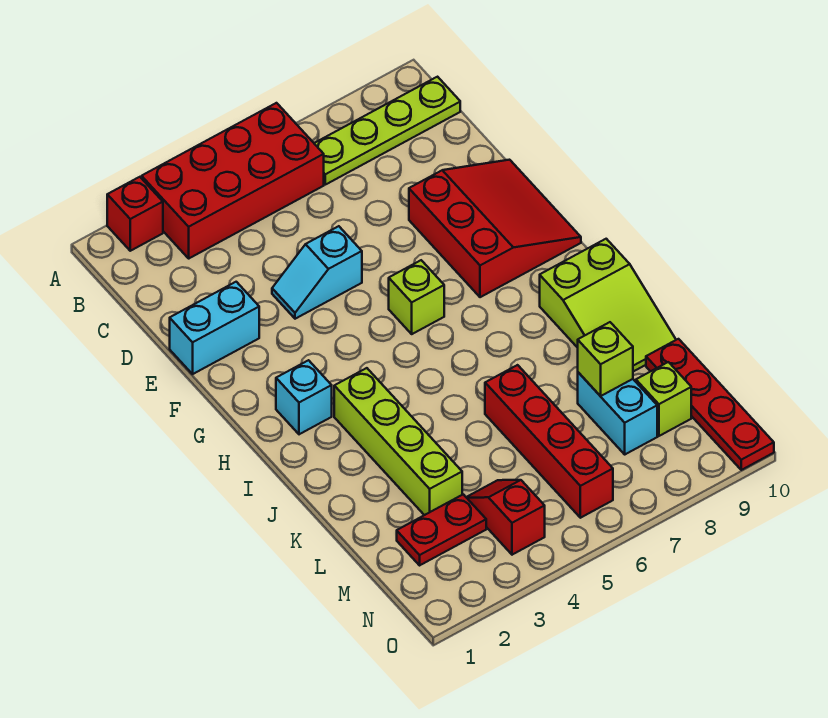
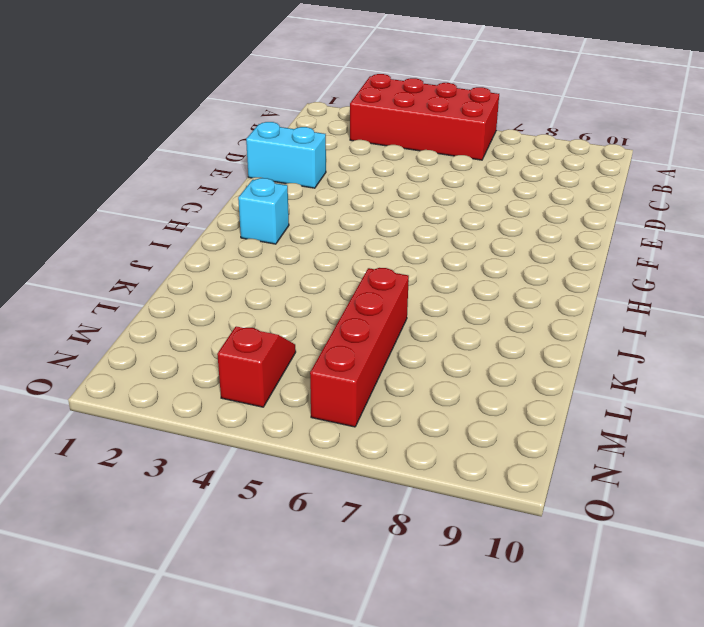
none -> red brick A2 level 1
none -> lime plate B7:B10 level 1
none -> cyan slope E4:E5 level 1 top 5

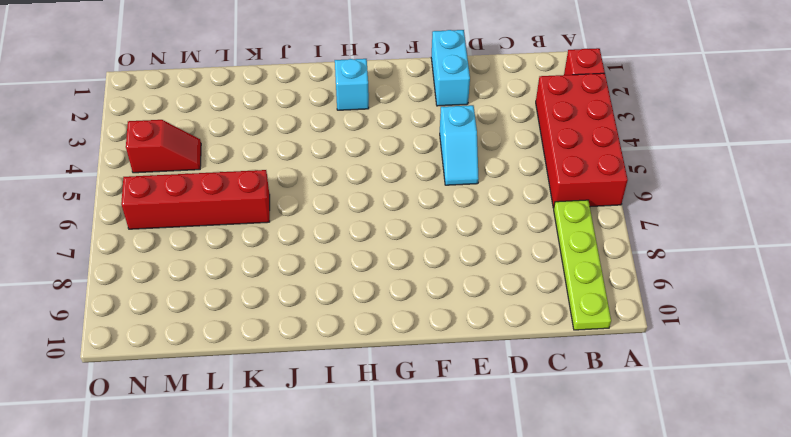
cyan slope E4:E5 level 1 top 4 -> cyan slope E4:E5 level 1 top 5
none -> red slope E8:G10 level 1 top 8
none -> lime brick G6 level 1
none -> lime brick I3:L3 level 1

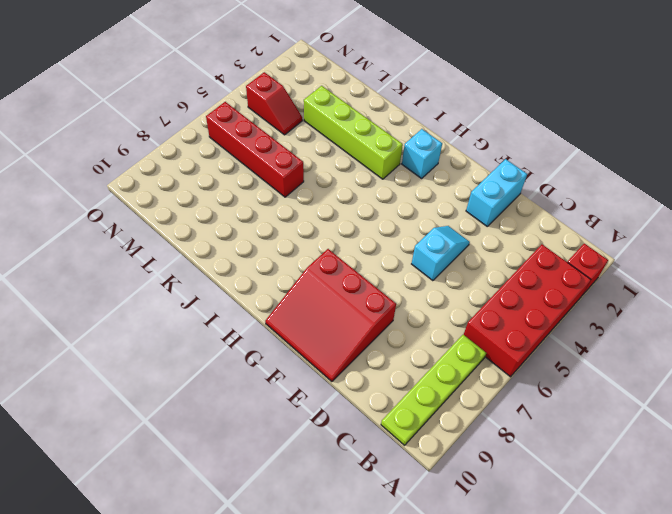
none -> lime brick G6 level 1
none -> lime slope I9:K10 level 1 top I
none -> cyan brick L8:M8 level 1

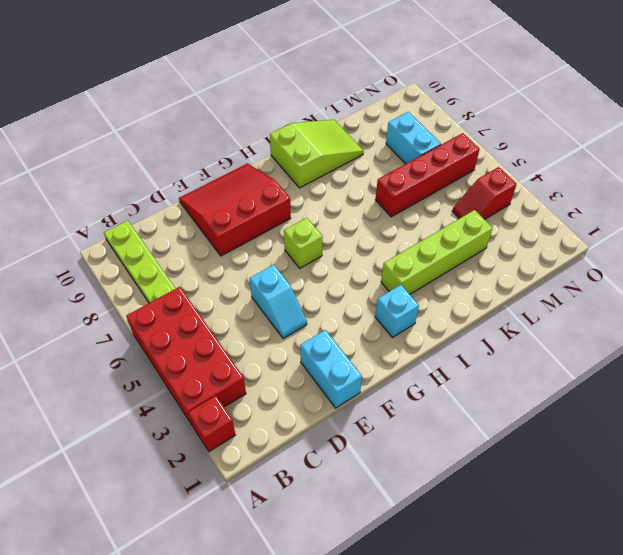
cyan brick M7:M8 level 1 -> cyan brick L8:M8 level 1
none -> red plate L10:O10 level 1
none -> red plate M2:M3 level 1
none -> lime brick M9 level 1

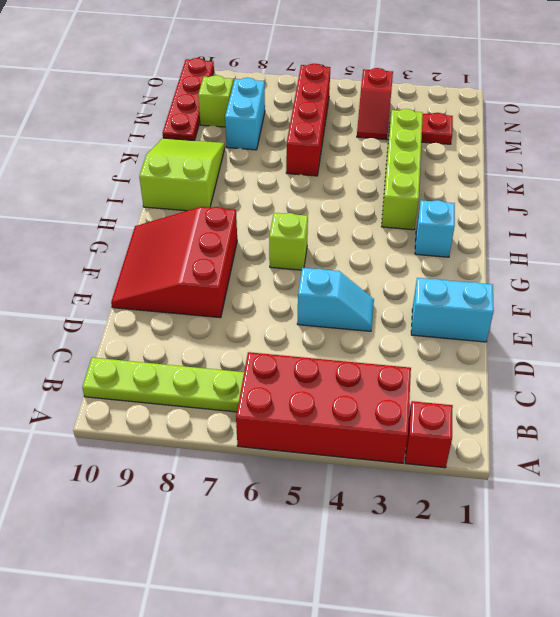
none -> lime brick L8 level 2

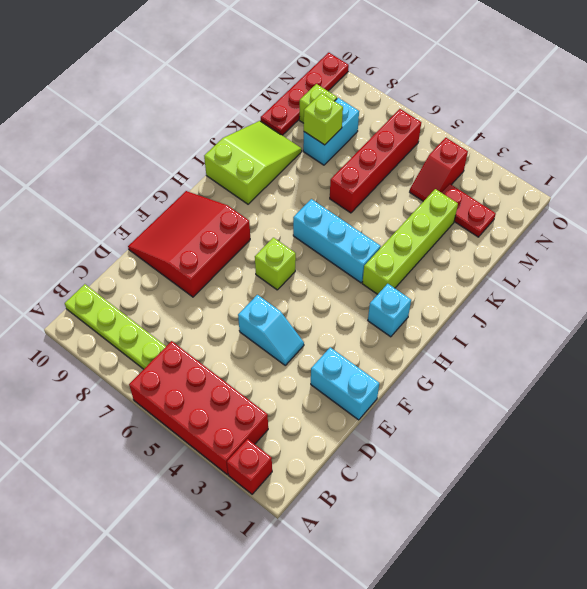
cyan brick I4:I6 level 1 -> none

